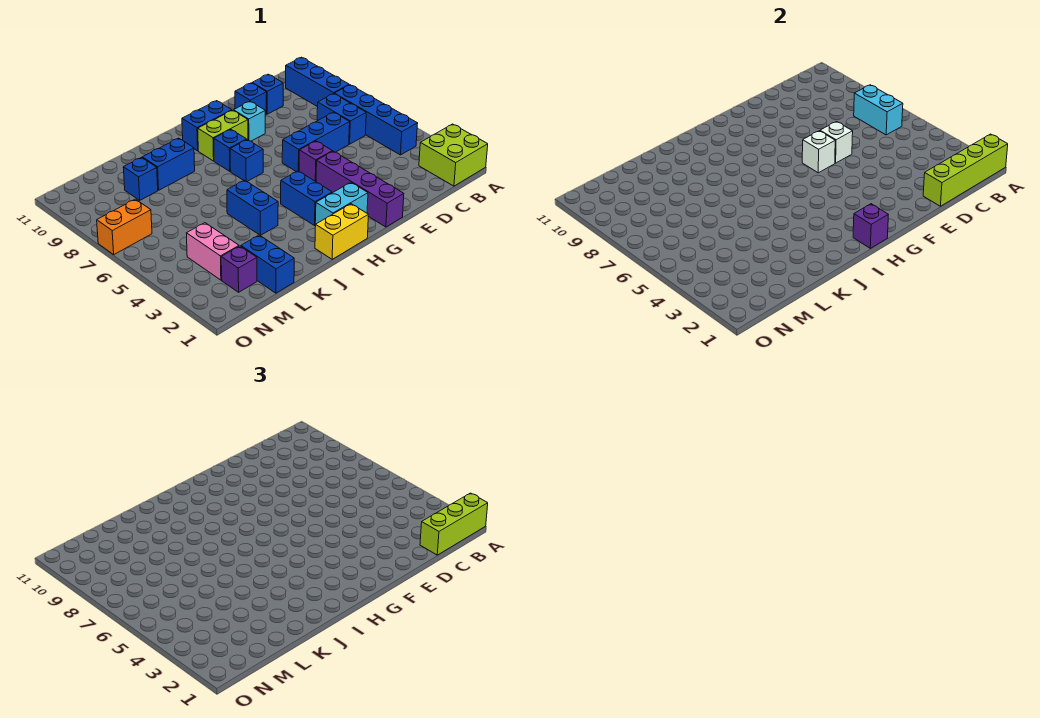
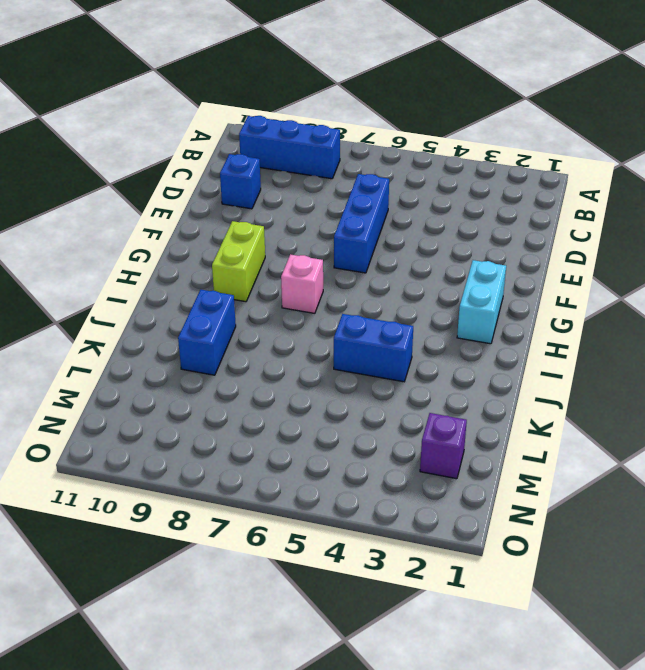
pink brick H7 level 1 -> blue brick H7 level 1
none -> lime brick A1:B2 level 1
none -> blue brick B4:B7 level 1
none -> blue brick C6:C7 level 1
none -> blue brick E10 level 1

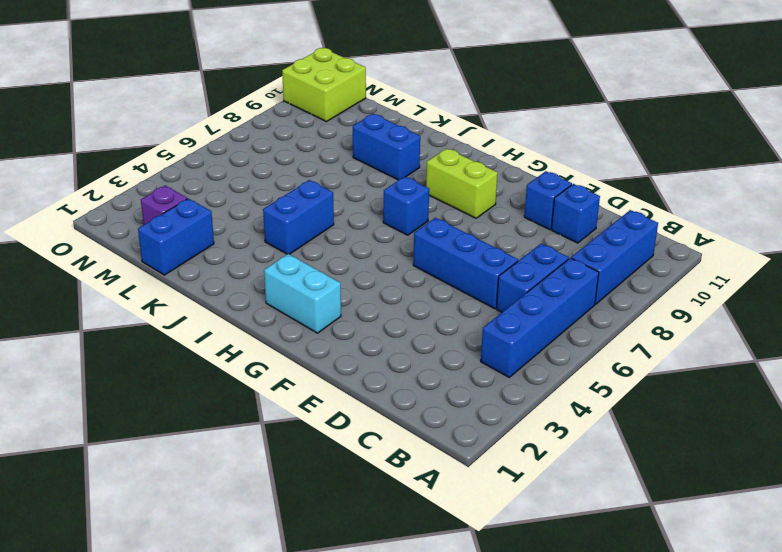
lime brick N10:O11 level 1 -> lime brick A1:B2 level 1
none -> purple brick F1:F4 level 1
none -> purple brick F5 level 1
none -> cyan brick F9 level 1
none -> blue brick G10:H10 level 1

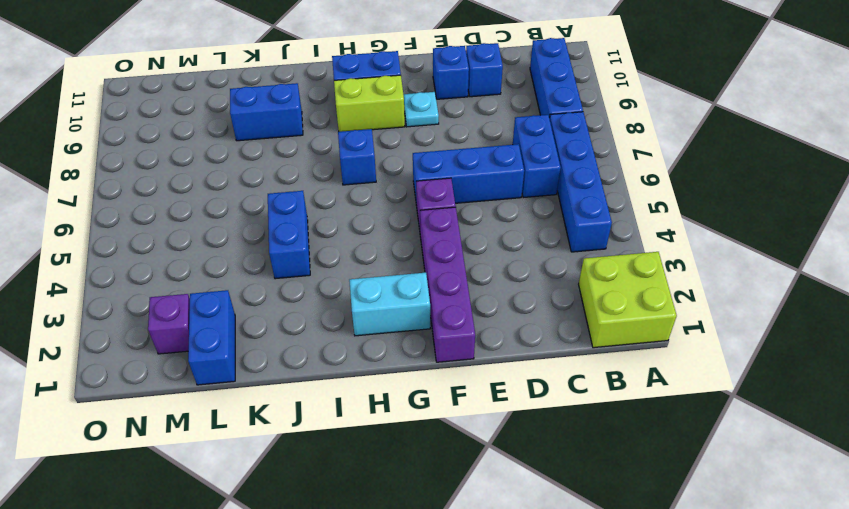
cyan plate F9 level 1 -> cyan brick F9 level 1
none -> yellow brick H1:I1 level 1
none -> blue brick H3:H4 level 1
none -> blue brick H8 level 1
none -> blue brick L9 level 1

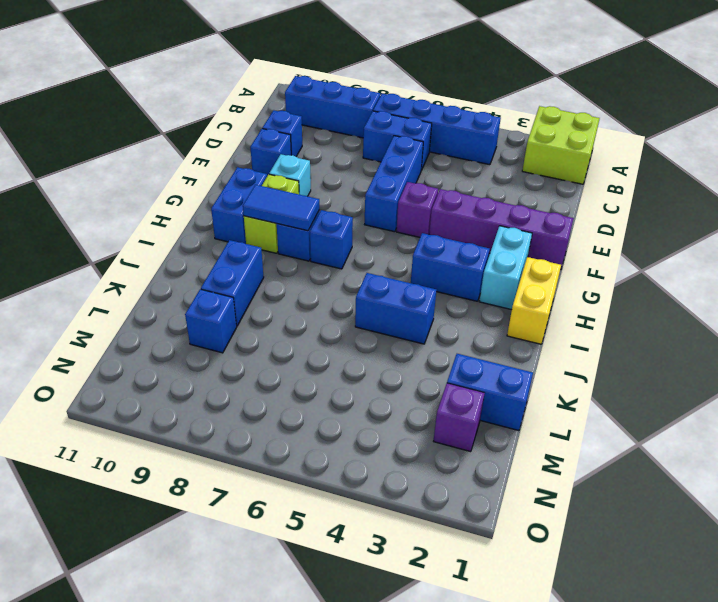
blue tile H8:H9 level 2 -> none
none -> pink brick M3:M4 level 1
none -> orange brick N7:O7 level 1
none -> lime brick A1:D1 level 2
none -> cyan brick B6:B7 level 2

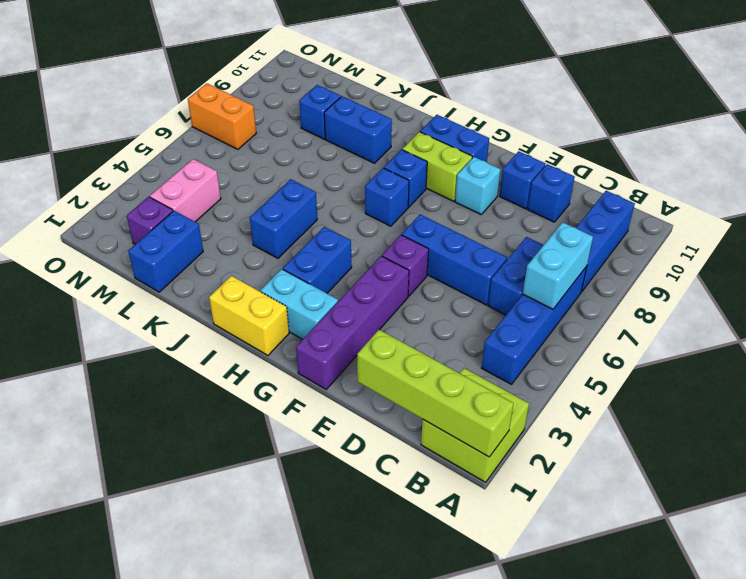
none -> white brick E6 level 2
none -> white brick F6 level 2
none -> purple brick H1 level 2
none -> lime brick A1:C1 level 3

